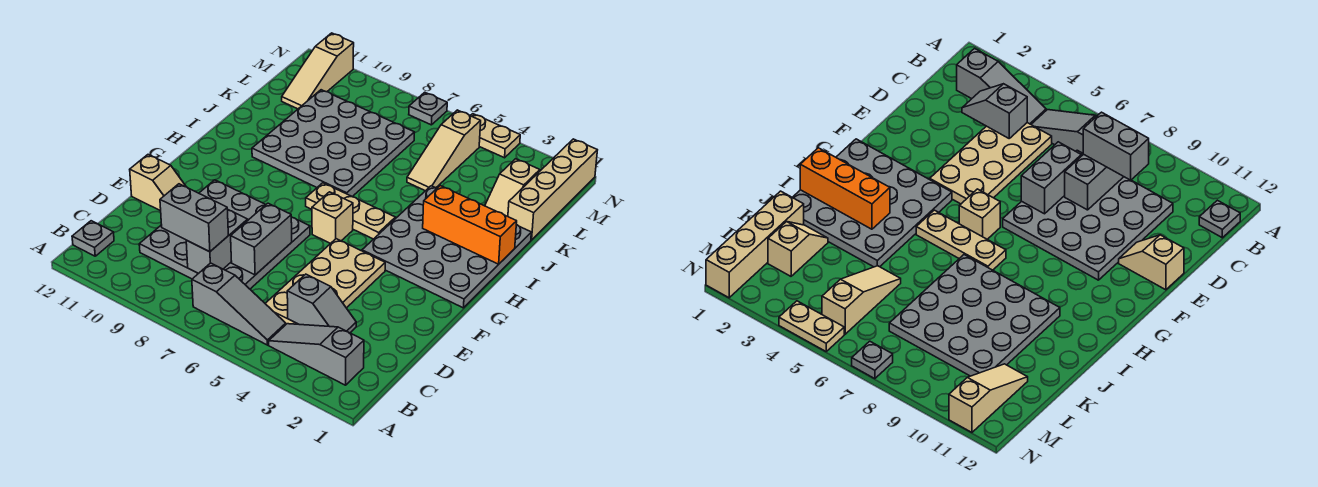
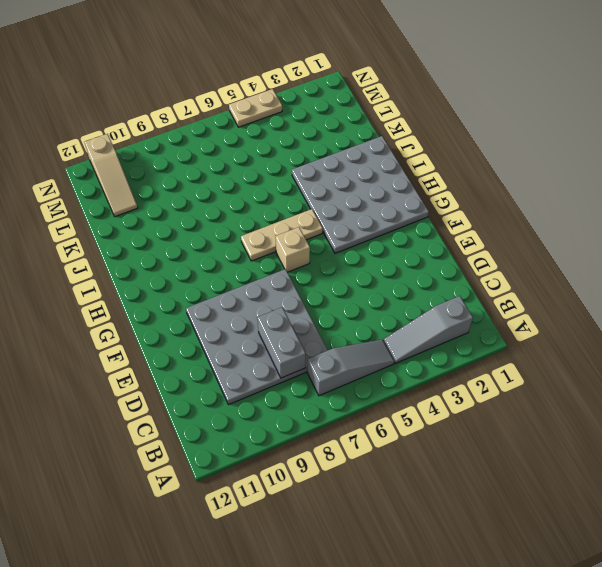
none -> grey plate B12 level 1
none -> tan plate C4:F5 level 1
none -> tan slope E11:E12 level 1 top 12

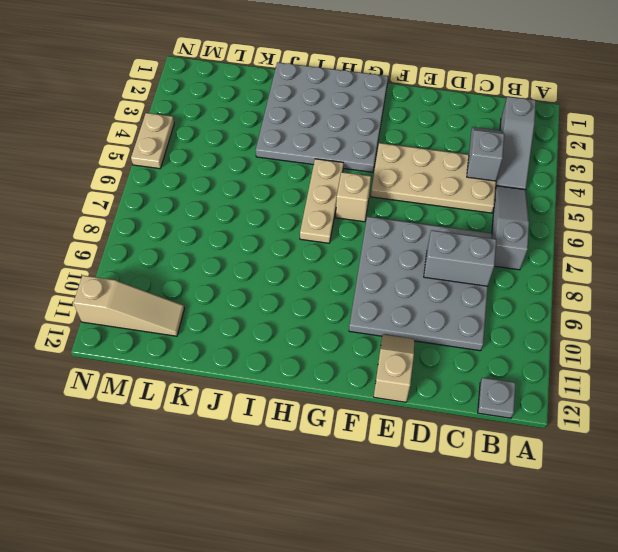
none -> grey plate I7:L10 level 1
none -> tan brick K1:N1 level 1
none -> tan slope K2:L2 level 1 top L

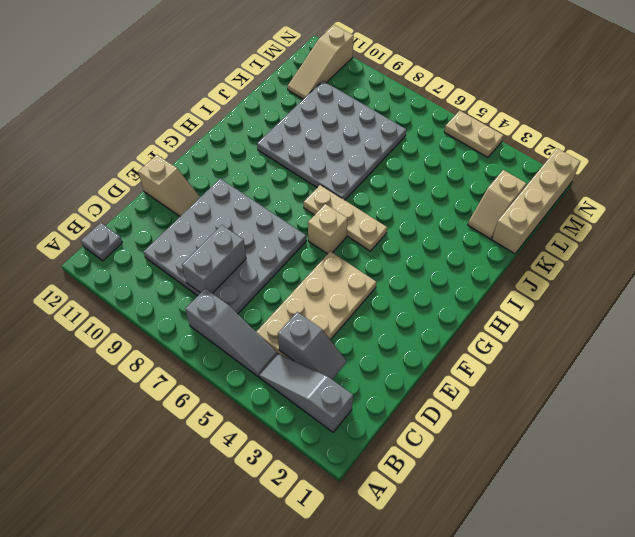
none -> grey plate G1:J4 level 1
none -> tan slope K5:M5 level 1 top M
none -> grey plate N7 level 1

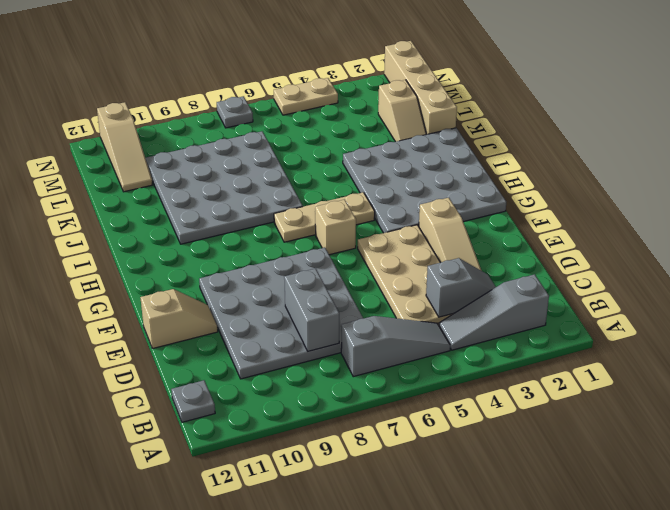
tan slope D3:F3 level 1 top F -> tan slope K5:M5 level 1 top M
none -> grey brick D7:E7 level 2
none -> orange brick I1:I3 level 2
none -> grey brick C8:C9 level 3

